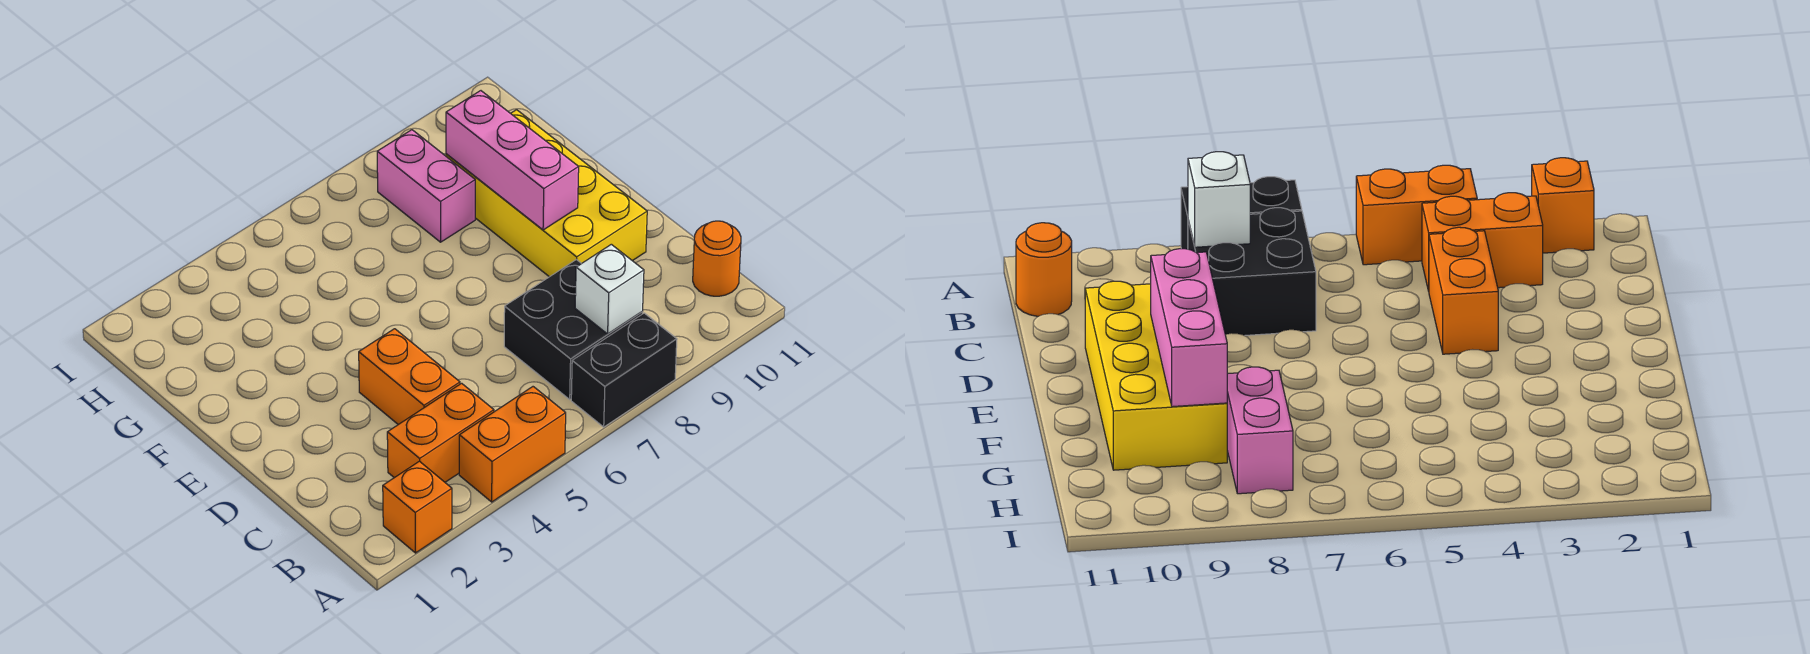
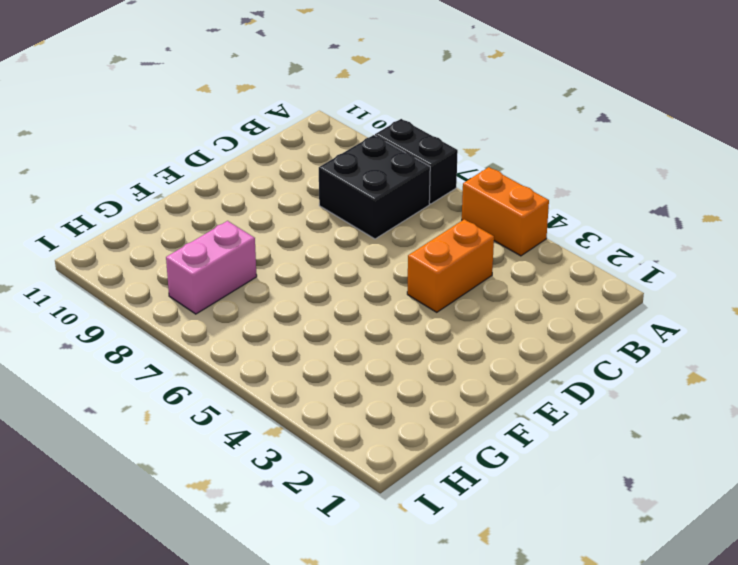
none -> orange brick A2 level 1
none -> orange brick B3:B4 level 1

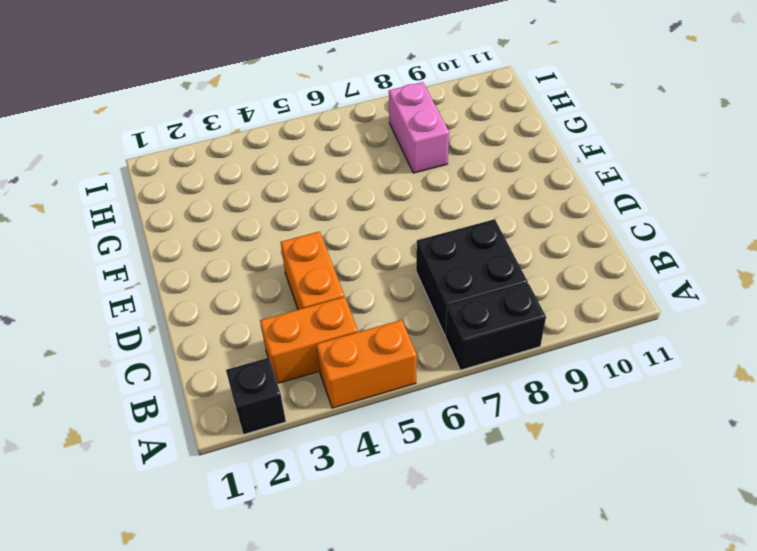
black brick A2 level 1 -> orange brick A2 level 1
none -> orange round brick B11 level 1
none -> yellow brick D9:G10 level 1

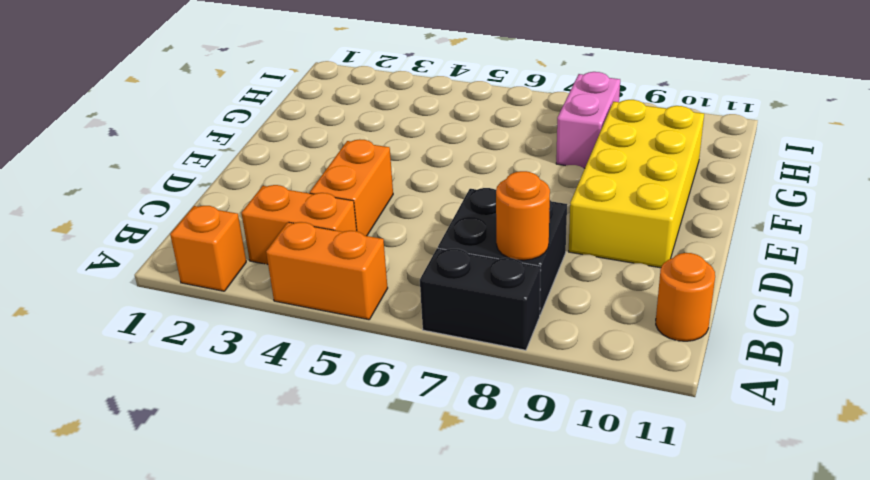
orange round brick B8 level 2 -> white brick B8 level 2
none -> pink brick E9:G9 level 2

